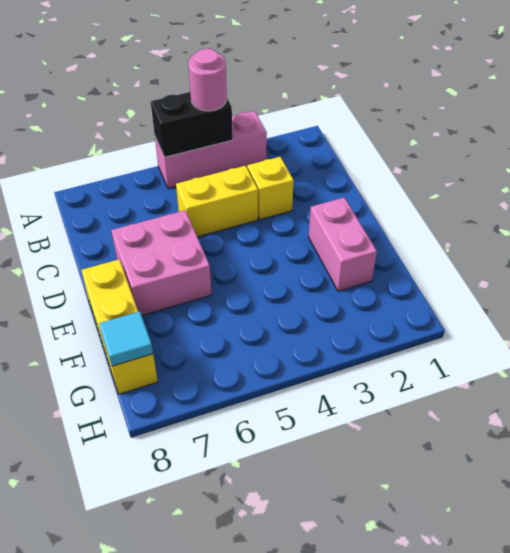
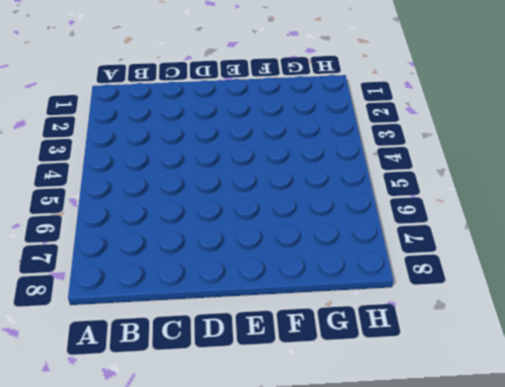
none -> pink brick A3:A5 level 1
none -> yellow brick C3 level 1

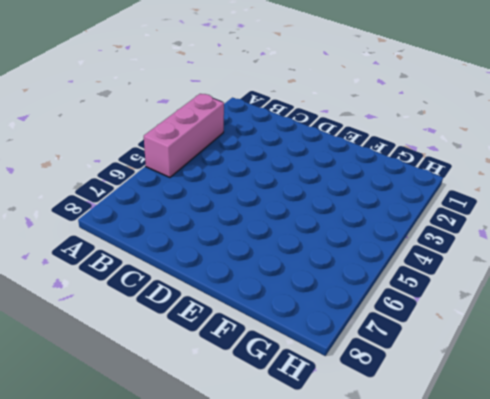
none -> yellow brick C3 level 1
none -> yellow brick C4:C5 level 1

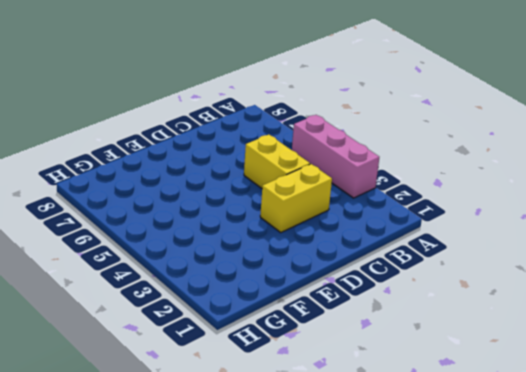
yellow brick C3:D3 level 1 -> yellow brick C3 level 1
none -> pink brick D6:E7 level 1
none -> pink brick E2:F2 level 1

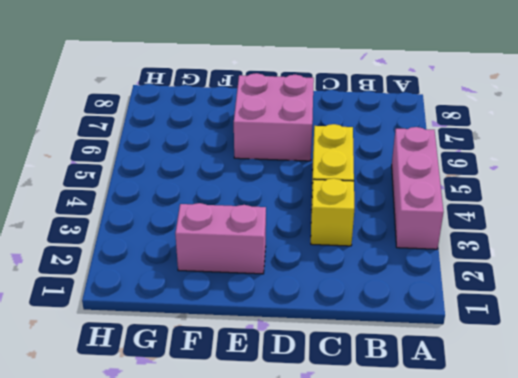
none -> yellow brick E8:G8 level 1
none -> black brick A4:A5 level 2

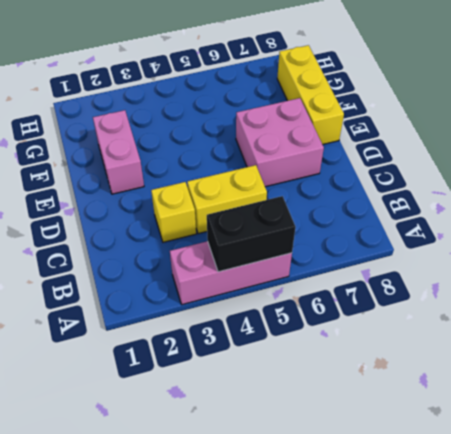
none -> cyan tile G8 level 2
none -> pink round brick A4 level 3

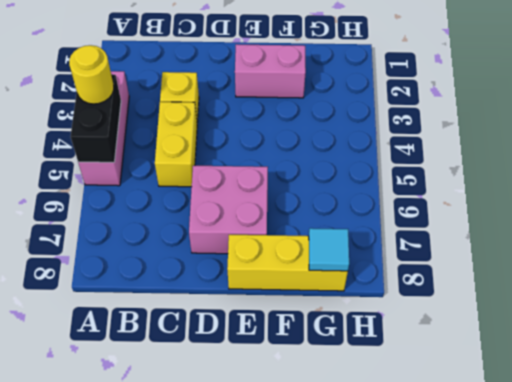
yellow round brick A4 level 3 -> pink round brick A4 level 3

